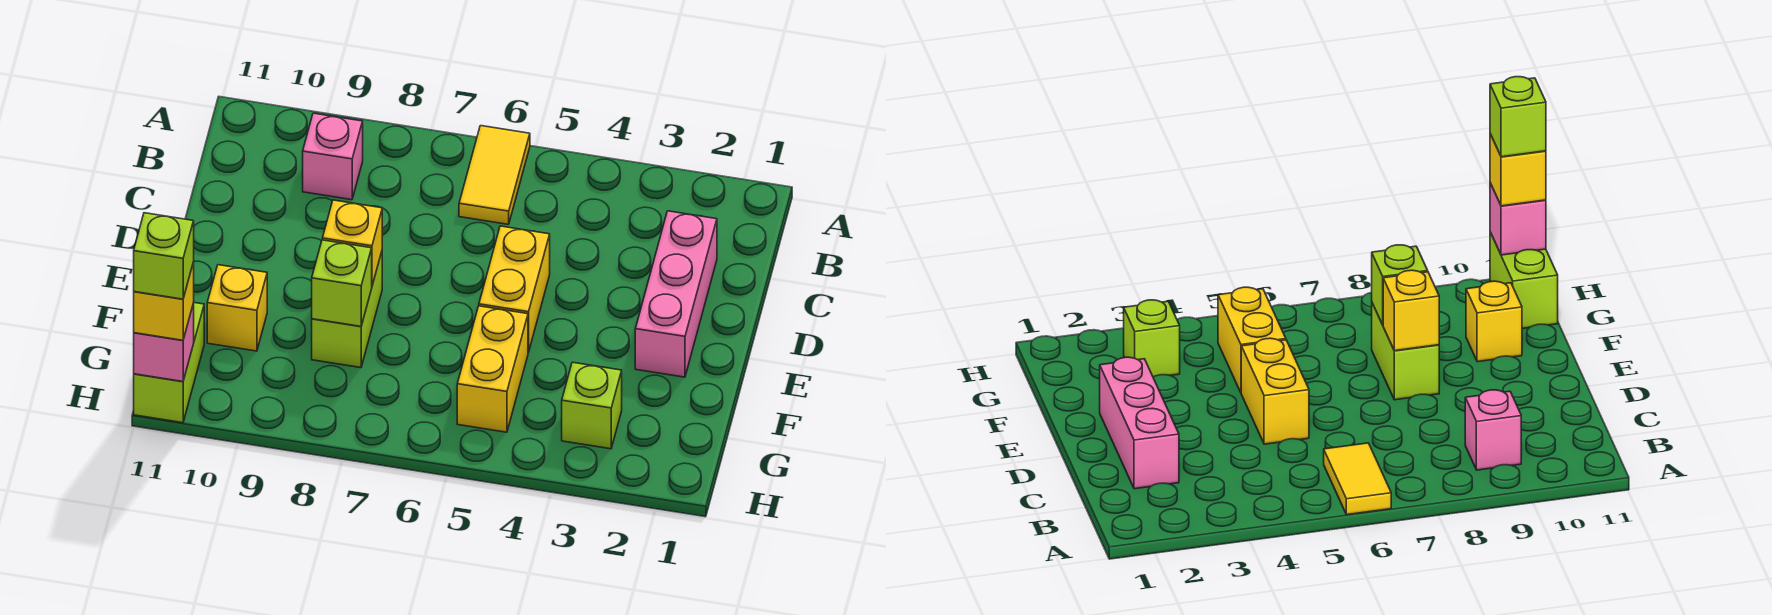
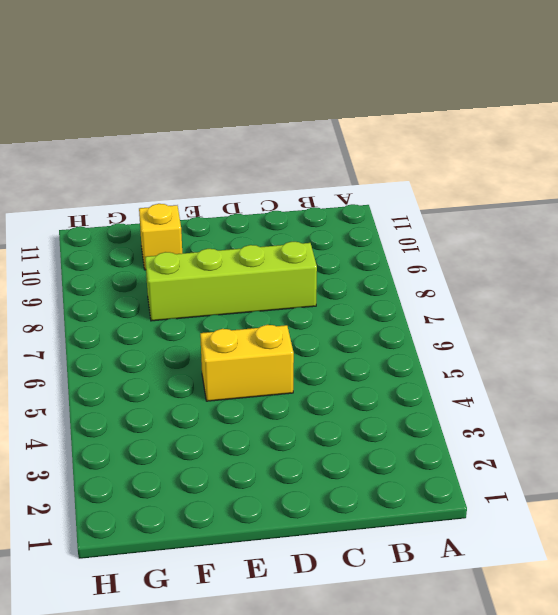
lime brick C8:F8 level 1 -> lime brick E8:F8 level 1
none -> yellow tile A6:B6 level 1
none -> pink brick B9 level 1
none -> pink brick C2:E2 level 1

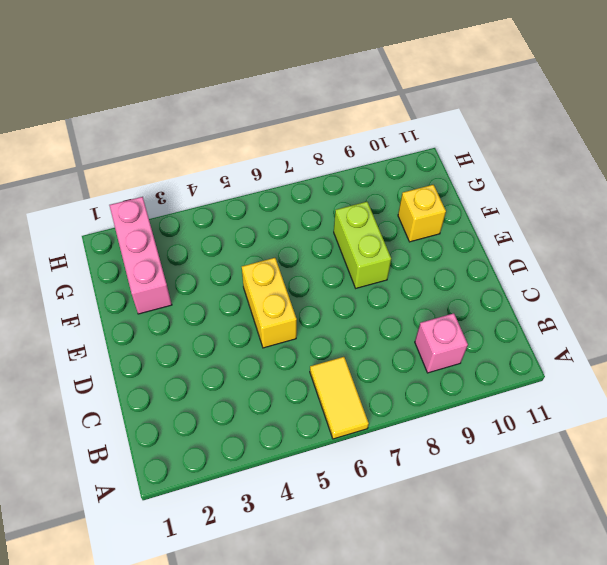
pink brick F2:H2 level 1 -> pink brick C2:E2 level 1
none -> yellow brick F5:G5 level 1
none -> lime brick G3 level 1
none -> lime brick G11:H11 level 1

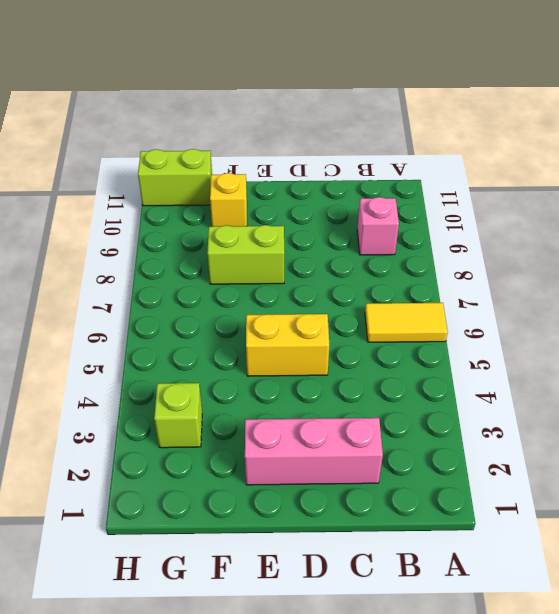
none -> yellow brick F5:G5 level 1
none -> yellow brick E8 level 2
none -> lime brick F8 level 2

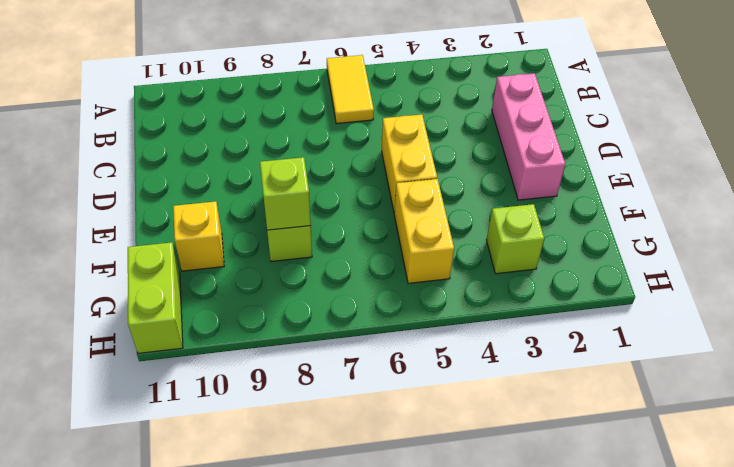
none -> pink brick B9 level 1
none -> yellow brick E8 level 2
none -> pink brick H11 level 2

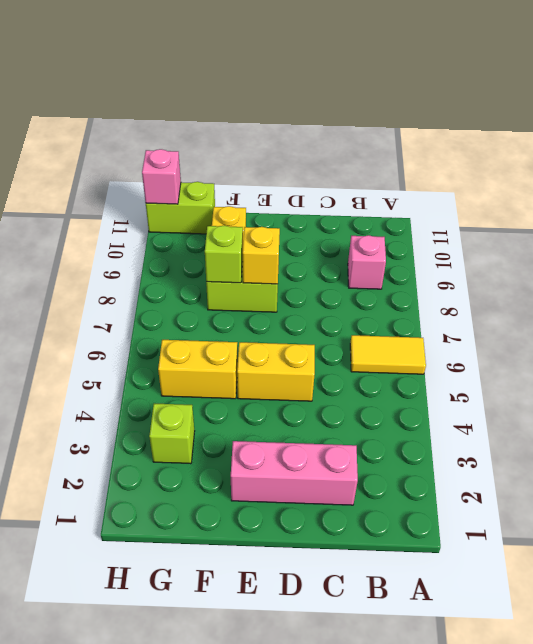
none -> yellow brick H11 level 3
none -> lime brick H11 level 4

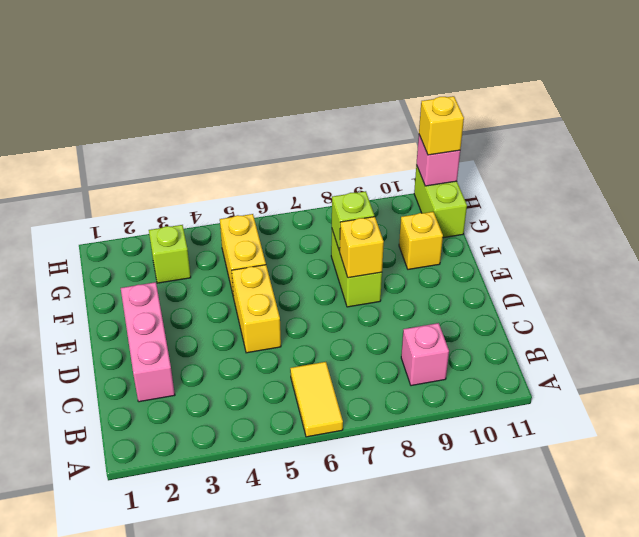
none -> lime brick H11 level 4

